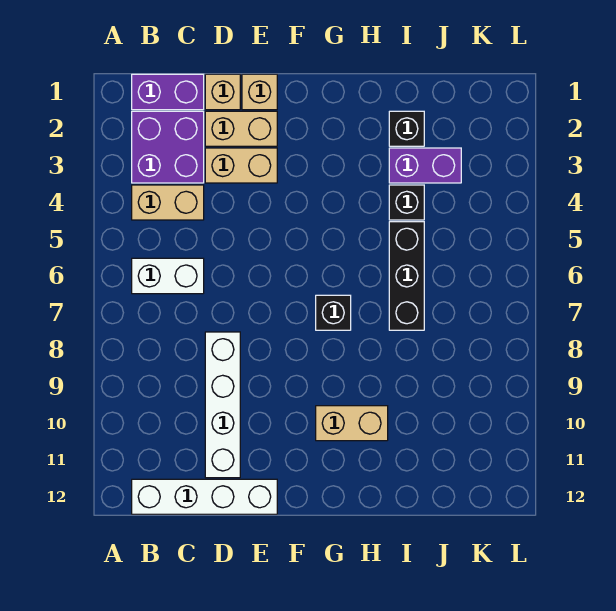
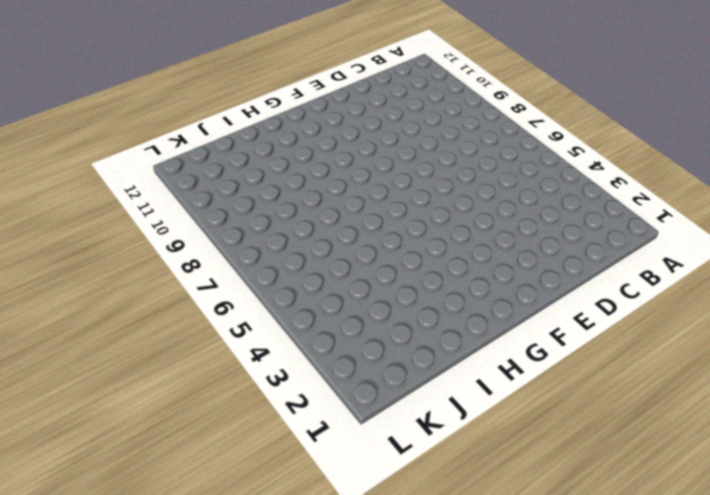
none -> purple brick B1:C1 level 1
none -> purple brick B2:C3 level 1
none -> tan brick B4:C4 level 1

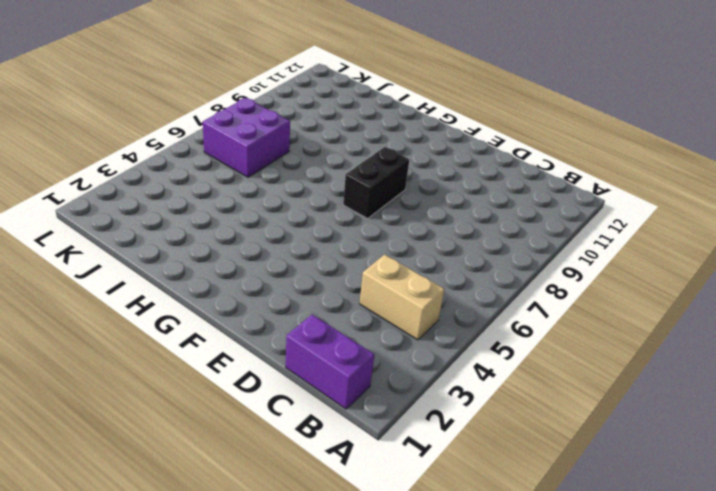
black brick F7:F8 level 1 -> none
purple brick J6:K7 level 1 -> purple brick B2:C3 level 1
none -> white brick B6:C6 level 1
none -> white brick B12:E12 level 1
none -> tan brick D1 level 1

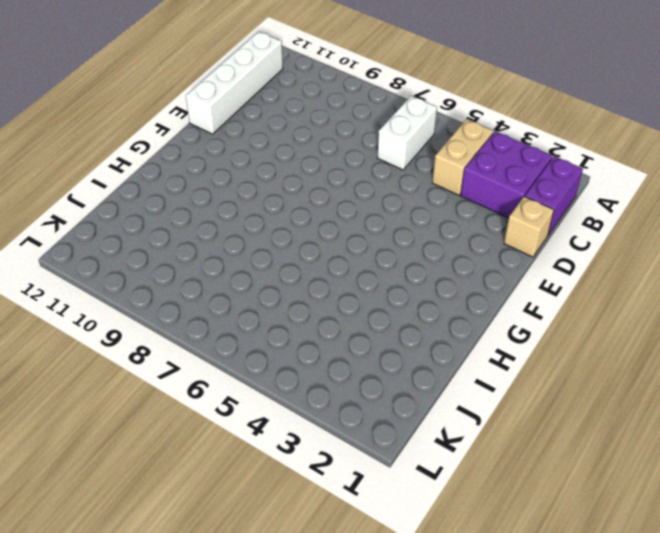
none -> tan brick D2:E2 level 1
none -> tan brick D3:E3 level 1
none -> white brick D8:D11 level 1

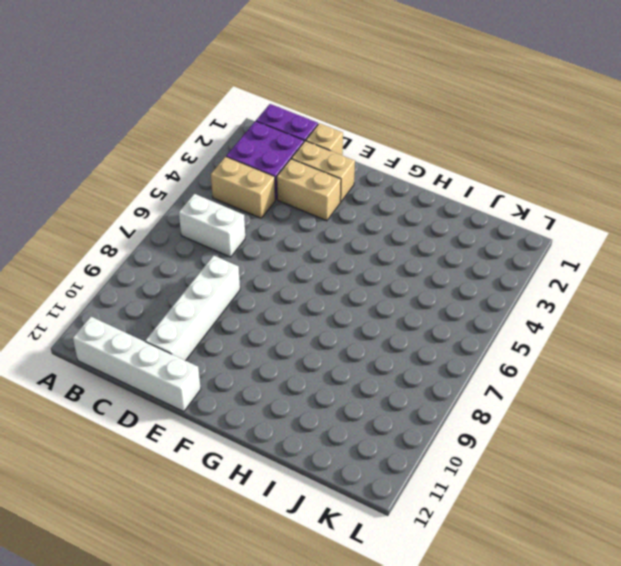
none -> tan brick E1 level 1
none -> black brick G7 level 1
none -> tan brick G10:H10 level 1

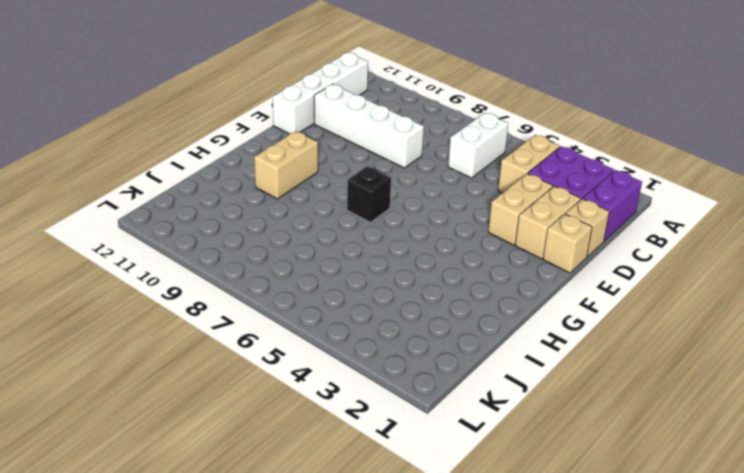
none -> black brick I2 level 1
none -> purple brick I3:J3 level 1
none -> black brick I4 level 1

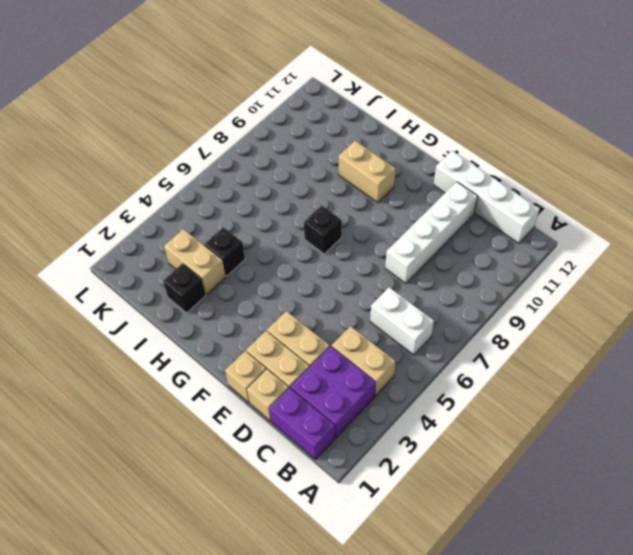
tan brick I3:J3 level 1 -> purple brick I3:J3 level 1
none -> black brick I5:I7 level 1

